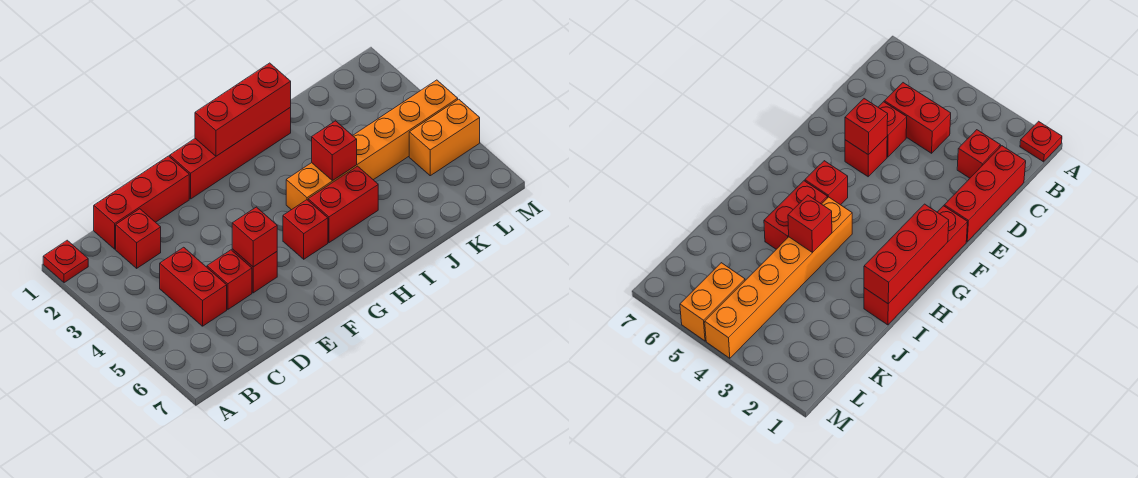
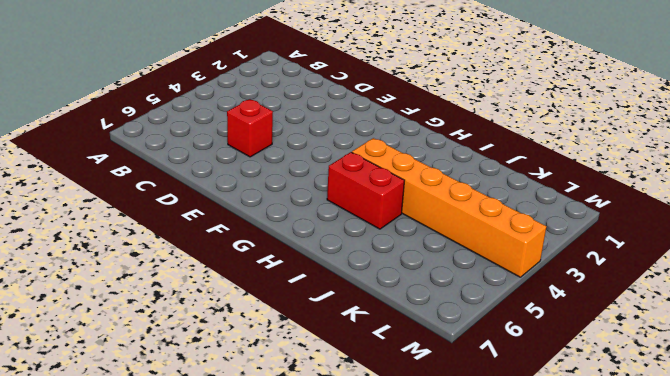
none -> red plate A1 level 1
none -> red brick C1:E1 level 1
none -> red brick C2 level 1

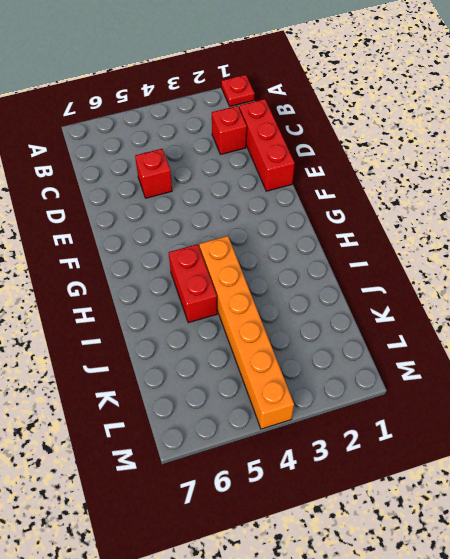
none -> red brick C4:C5 level 1
none -> red brick E5 level 1
none -> red brick F1:I1 level 1

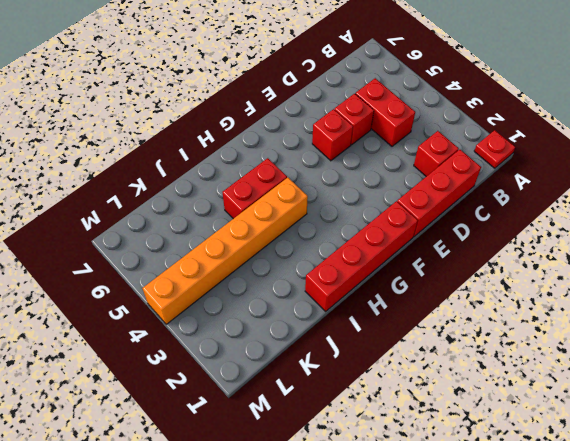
none -> red brick G5 level 1
none -> orange brick L5:M5 level 1
none -> red brick E5 level 2

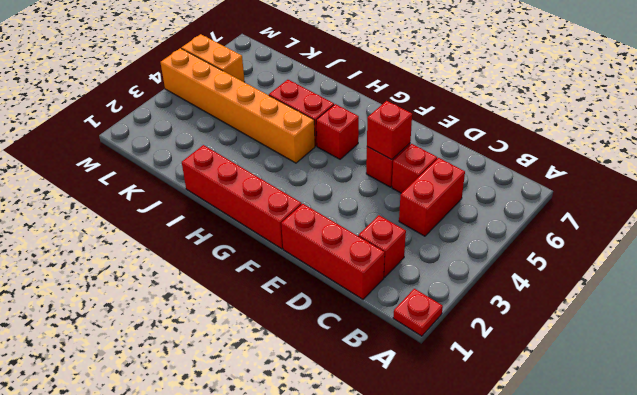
none -> red brick G1:I1 level 2
none -> red brick I4 level 2

